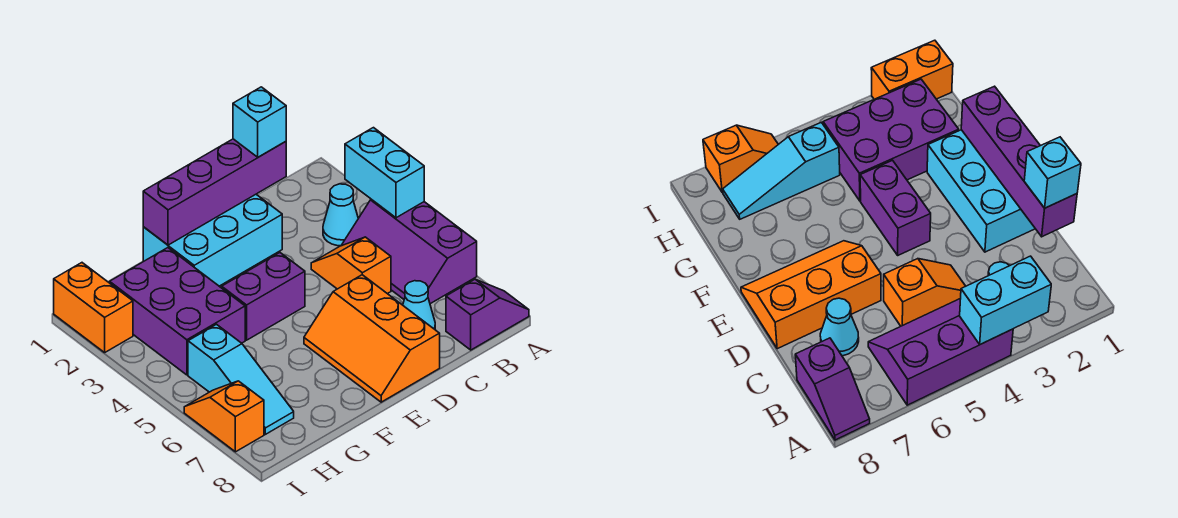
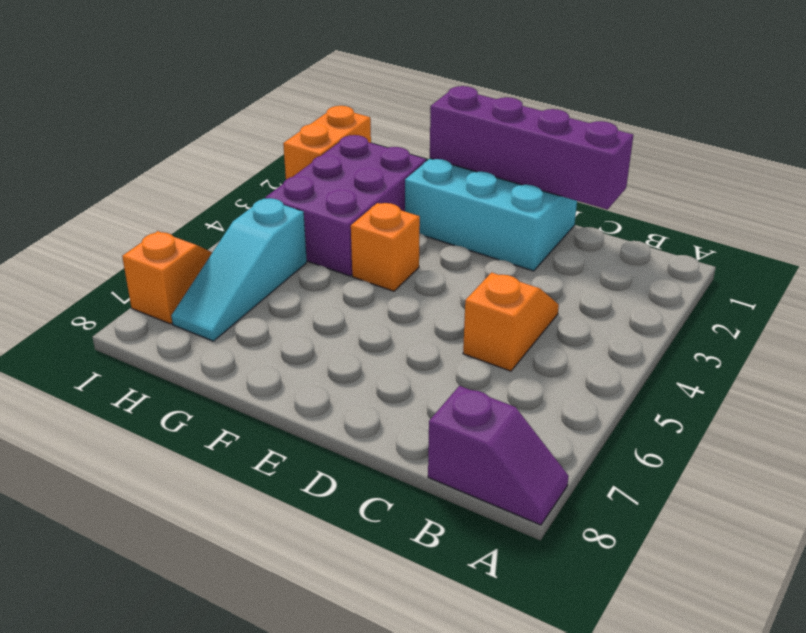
orange brick F4 level 1 -> purple brick E4:F4 level 1
none -> purple slope A4:B6 level 1 top A
none -> cyan cone B3 level 1
none -> cyan cone C7 level 1

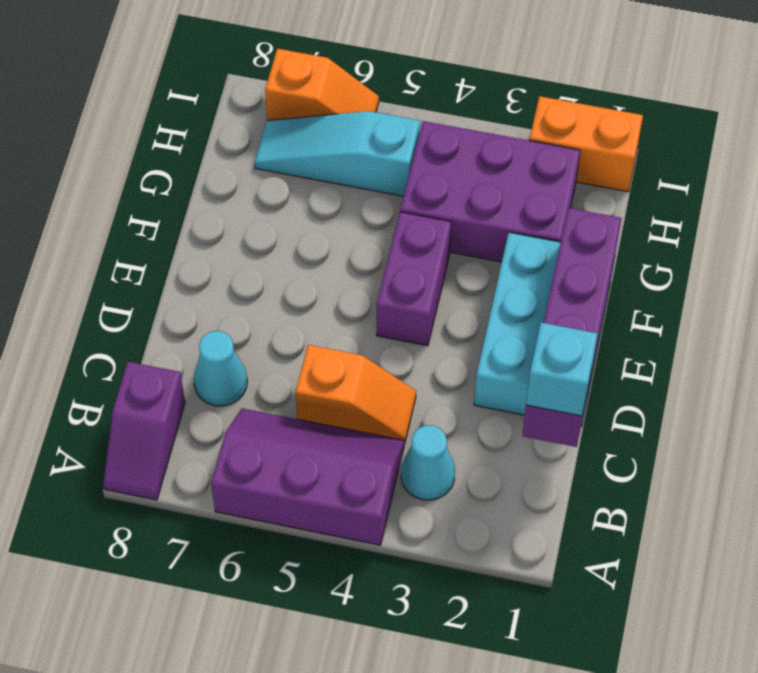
none -> orange slope D6:E8 level 1 top D
none -> cyan brick A3:A4 level 2

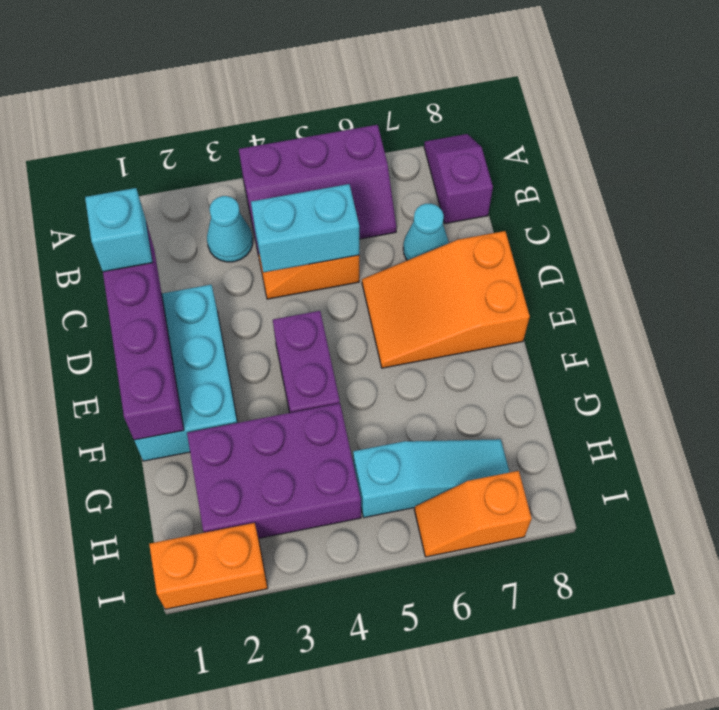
cyan brick C4:C5 level 2 -> cyan brick A3:A4 level 2
orange slope D6:E8 level 1 top 8 -> orange slope D6:E8 level 1 top D

